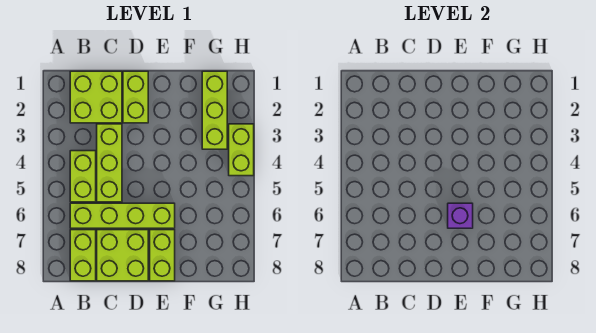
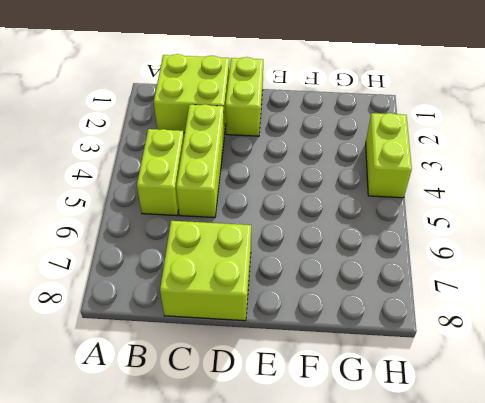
none -> lime brick B6:E6 level 1
none -> lime brick B7:B8 level 1

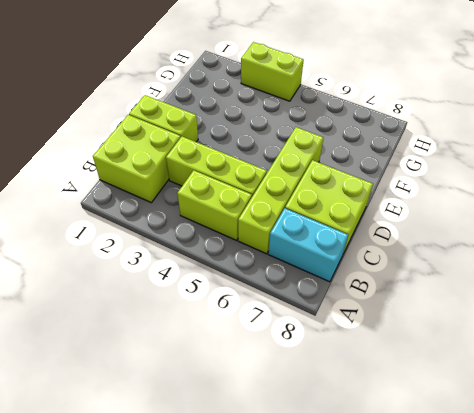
cyan brick B7:B8 level 1 -> lime brick B7:B8 level 1
none -> lime brick E7:E8 level 1
none -> lime brick G1:G3 level 1

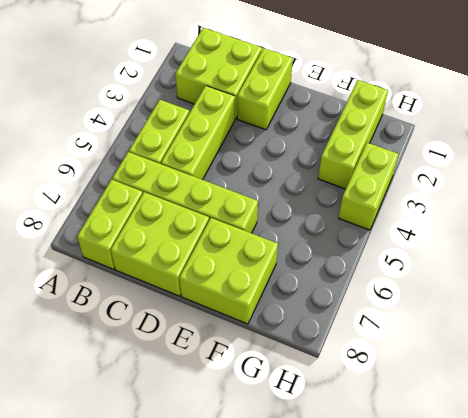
lime brick E7:F8 level 1 -> lime brick E7:E8 level 1
none -> purple brick E6 level 2

